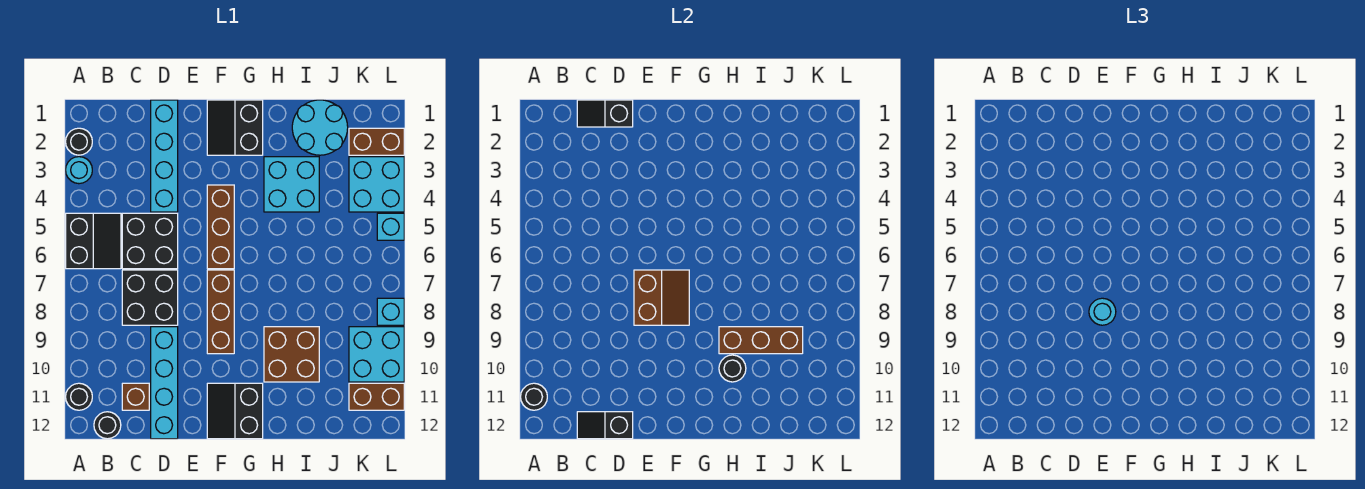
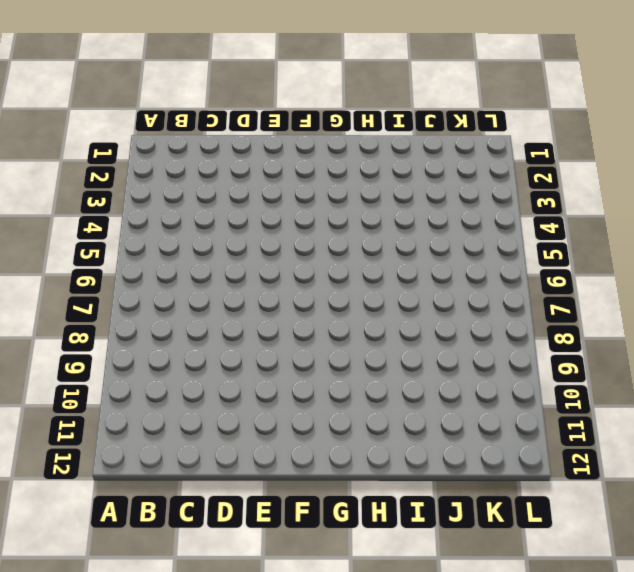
none -> black round brick A2 level 1
none -> cyan round brick A3 level 1
none -> black slope A5:B6 level 1 top A
none -> black round brick A11 level 1

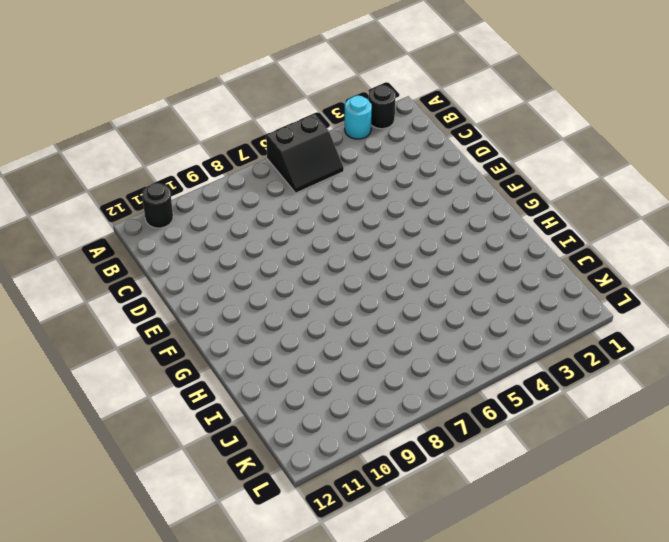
none -> black round brick B12 level 1
none -> black brick C5:D6 level 1
none -> black brick C7:D8 level 1
none -> brown brick C11 level 1

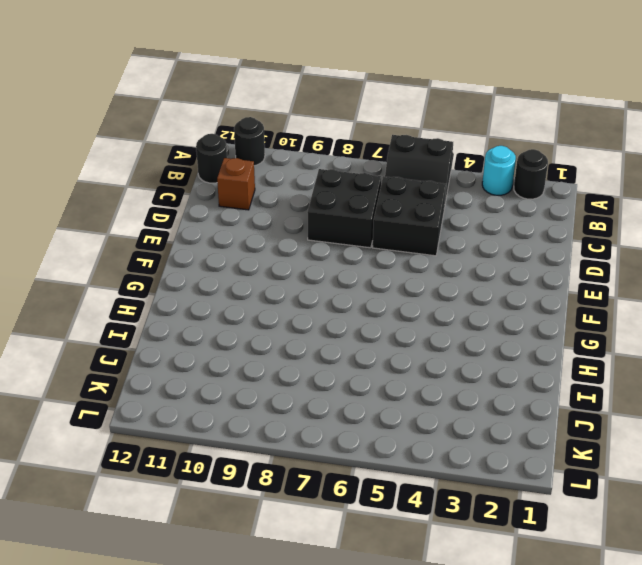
none -> cyan brick D1:D4 level 1
none -> cyan brick D9:D12 level 1
none -> black slope F1:G2 level 1 top G
none -> brown brick F4:F6 level 1

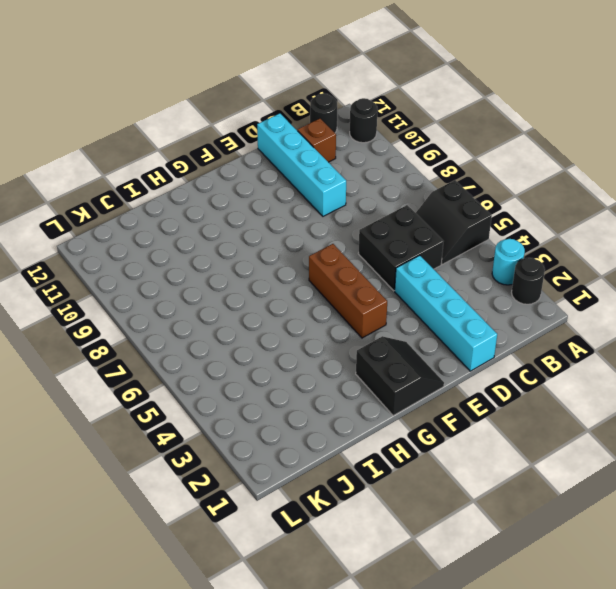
none -> black brick C7:D8 level 1
none -> brown brick F7:F9 level 1
none -> black slope F11:G12 level 1 top G
none -> cyan brick H3:I4 level 1

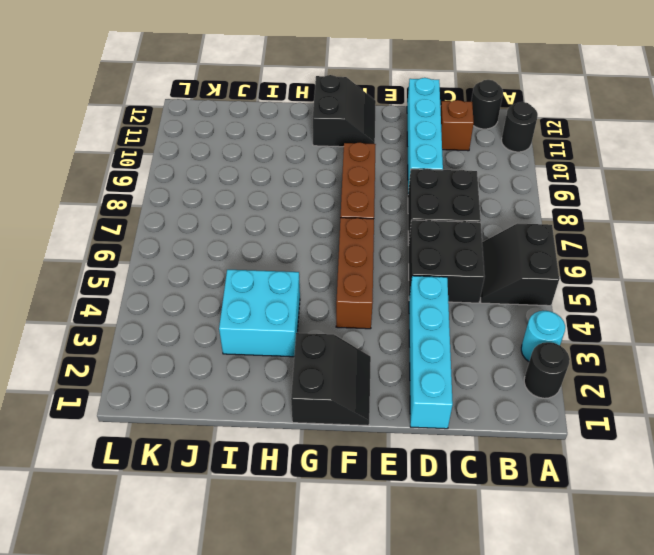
none -> brown brick H9:I10 level 1
none -> cyan round brick I1:J2 level 1
none -> brown brick K2:L2 level 1
none -> cyan brick K3:L4 level 1

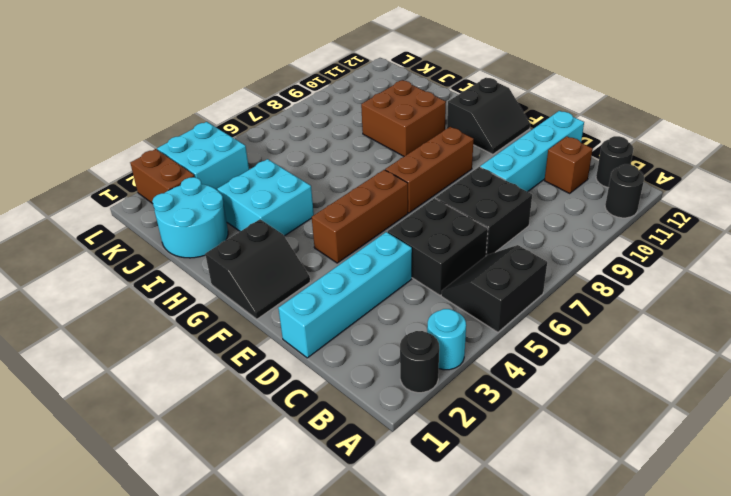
none -> cyan brick K9:L10 level 1
none -> brown brick K11:L11 level 1
none -> cyan brick L5 level 1
none -> cyan brick L8 level 1

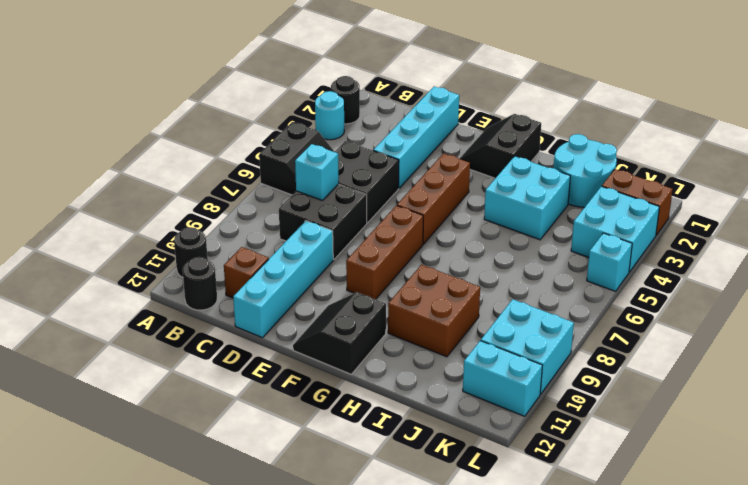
cyan brick C7 level 2 -> cyan brick L8 level 1
cyan brick K11:L11 level 1 -> brown brick K11:L11 level 1
none -> black round brick A11 level 2
none -> black slope C1:D1 level 2 top D
none -> black slope C12:D12 level 2 top D
none -> brown slope E7:F8 level 2 top E

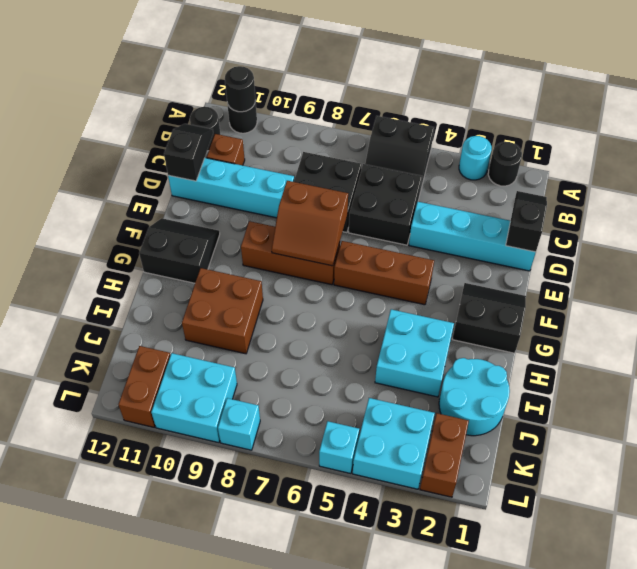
none -> brown brick H9:J9 level 2
none -> black round brick H10 level 2
none -> cyan round brick E8 level 3

